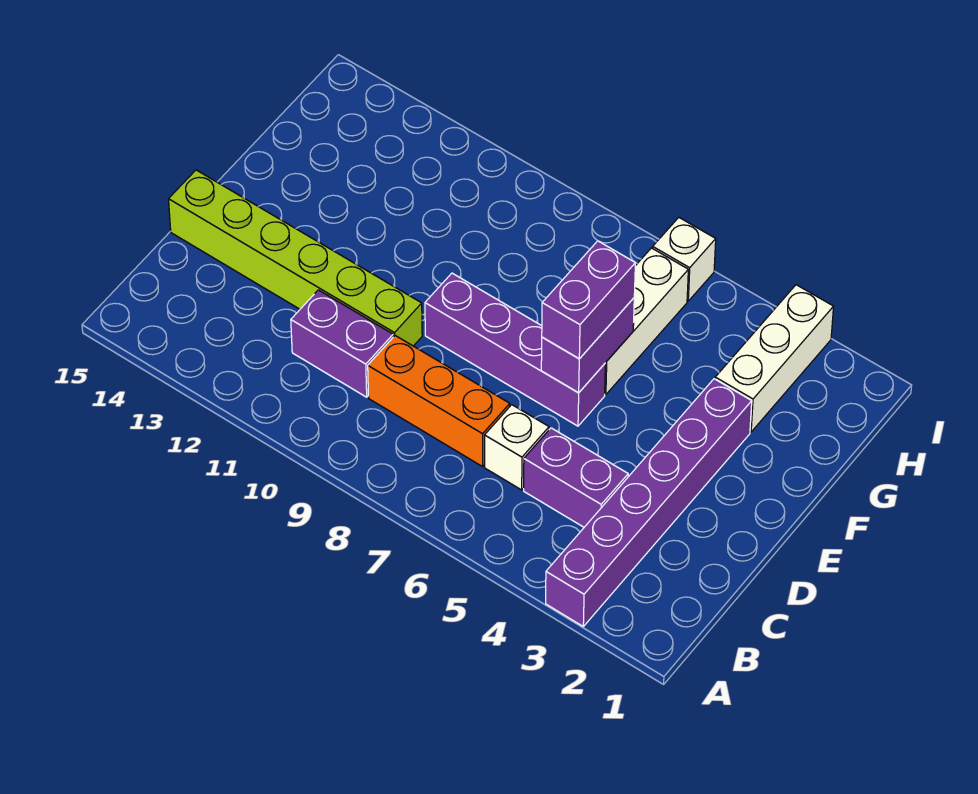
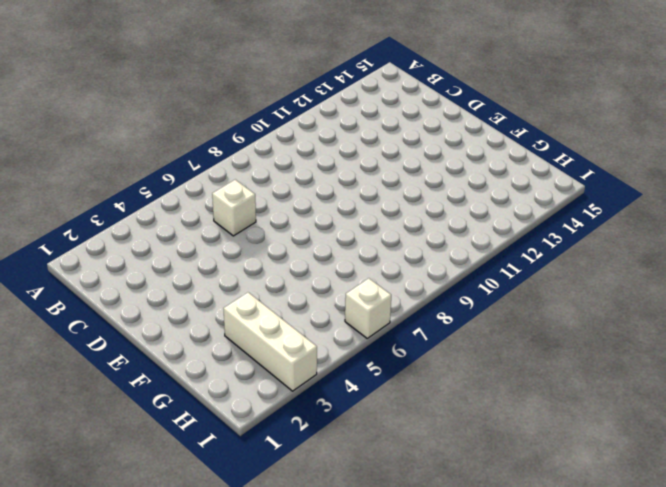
none -> purple brick A3:F3 level 1
none -> purple brick C4:C5 level 1
none -> orange brick C7:C9 level 1

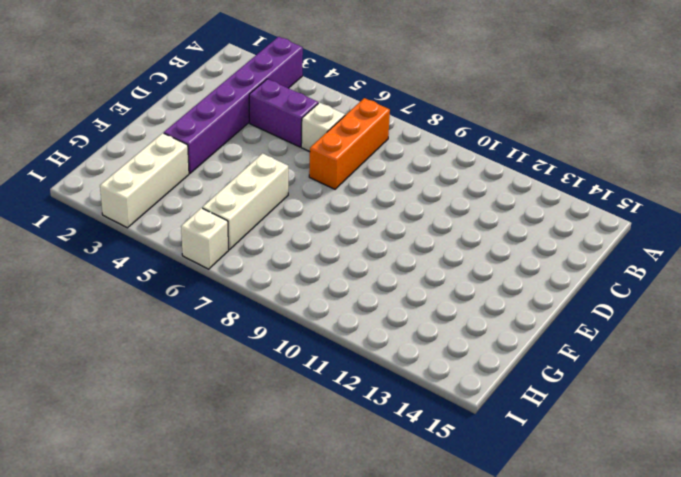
orange brick B7:D7 level 1 -> orange brick C7:C9 level 1
none -> purple brick C10:C11 level 1
none -> lime brick D10:D15 level 1
none -> purple brick E6:E9 level 1

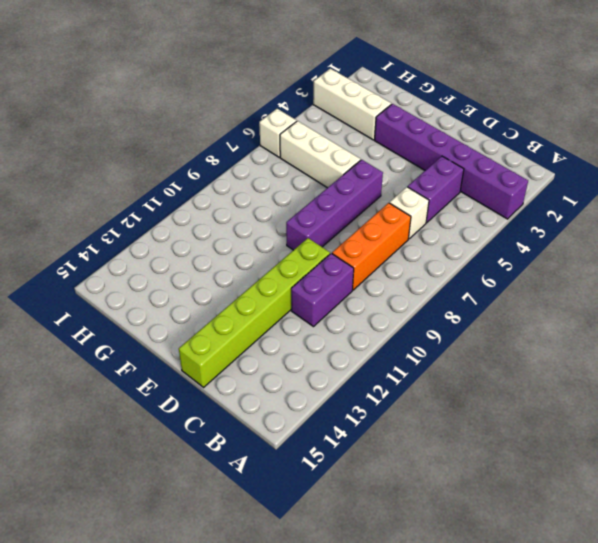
none -> purple brick E6:F6 level 2
none -> purple brick E6:F6 level 3

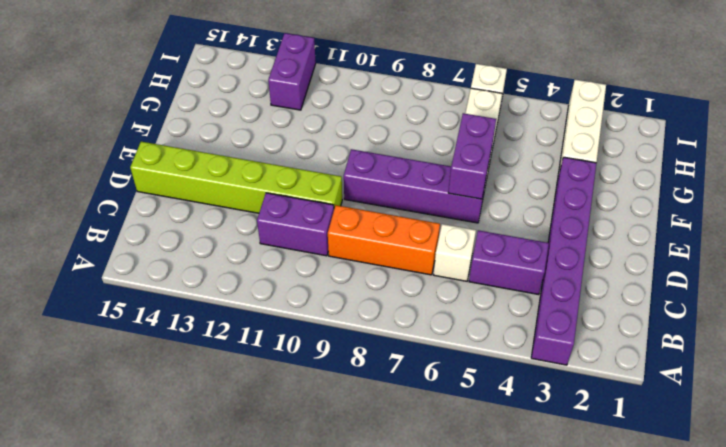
purple brick H12:I12 level 1 -> purple brick E6:F6 level 3

